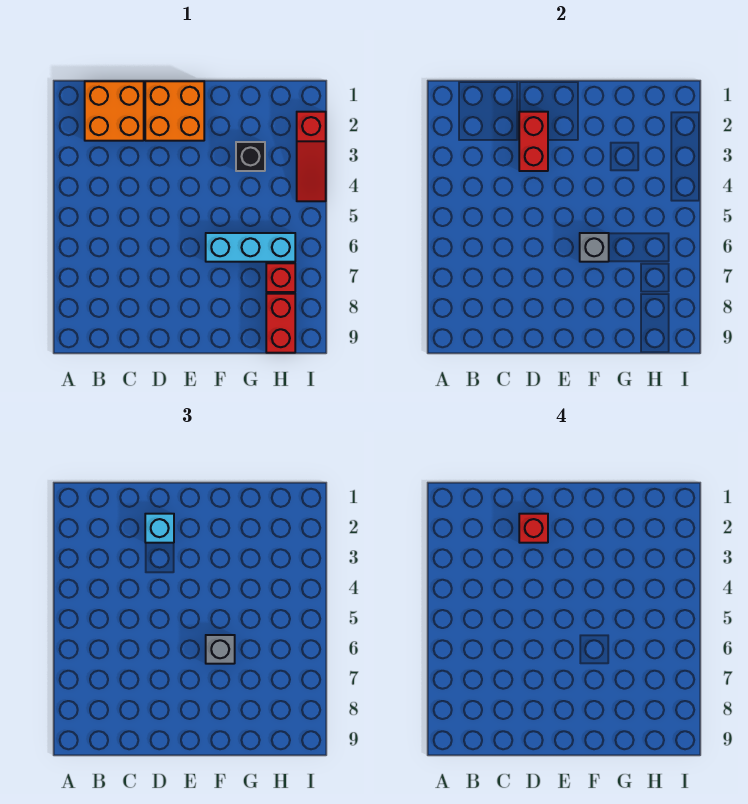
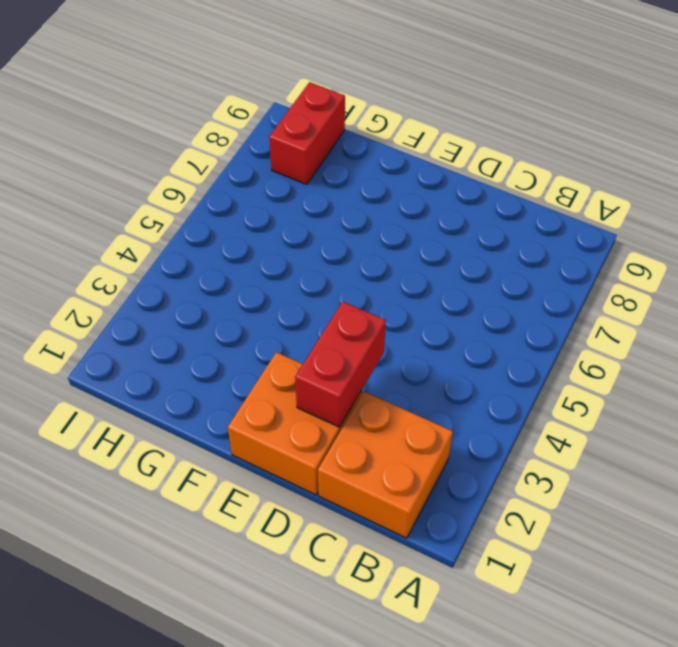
none -> cyan brick F6:H6 level 1
none -> black brick G3 level 1
none -> red brick H7 level 1

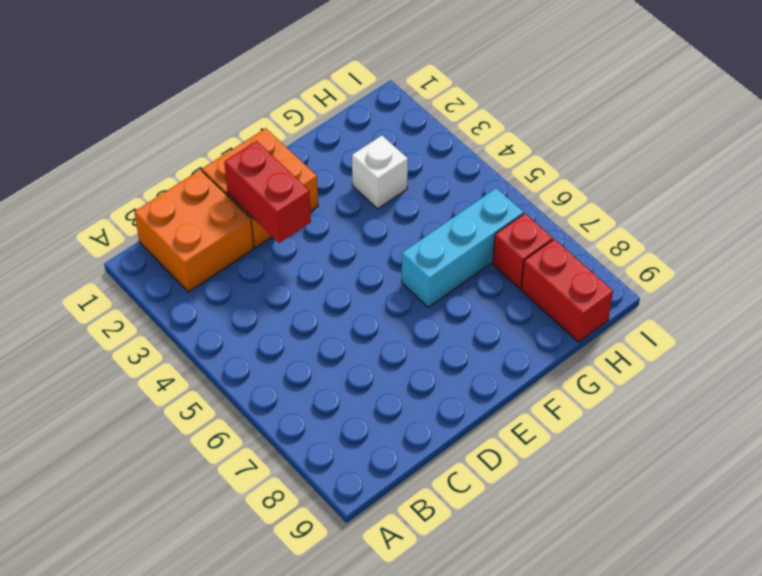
white brick G3 level 1 -> black brick G3 level 1
none -> red slope I2:I4 level 1 top 2
none -> grey brick F6 level 2
none -> cyan brick D2 level 3

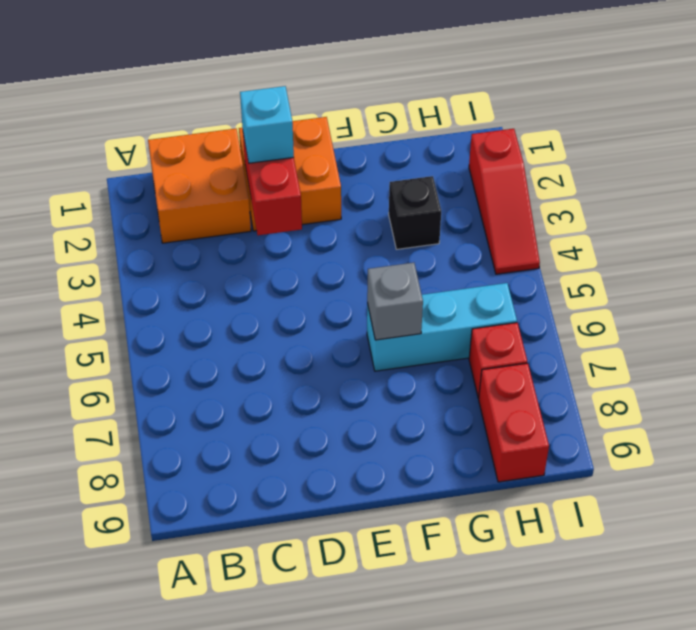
none -> grey brick F6 level 3
none -> red brick D2 level 4

